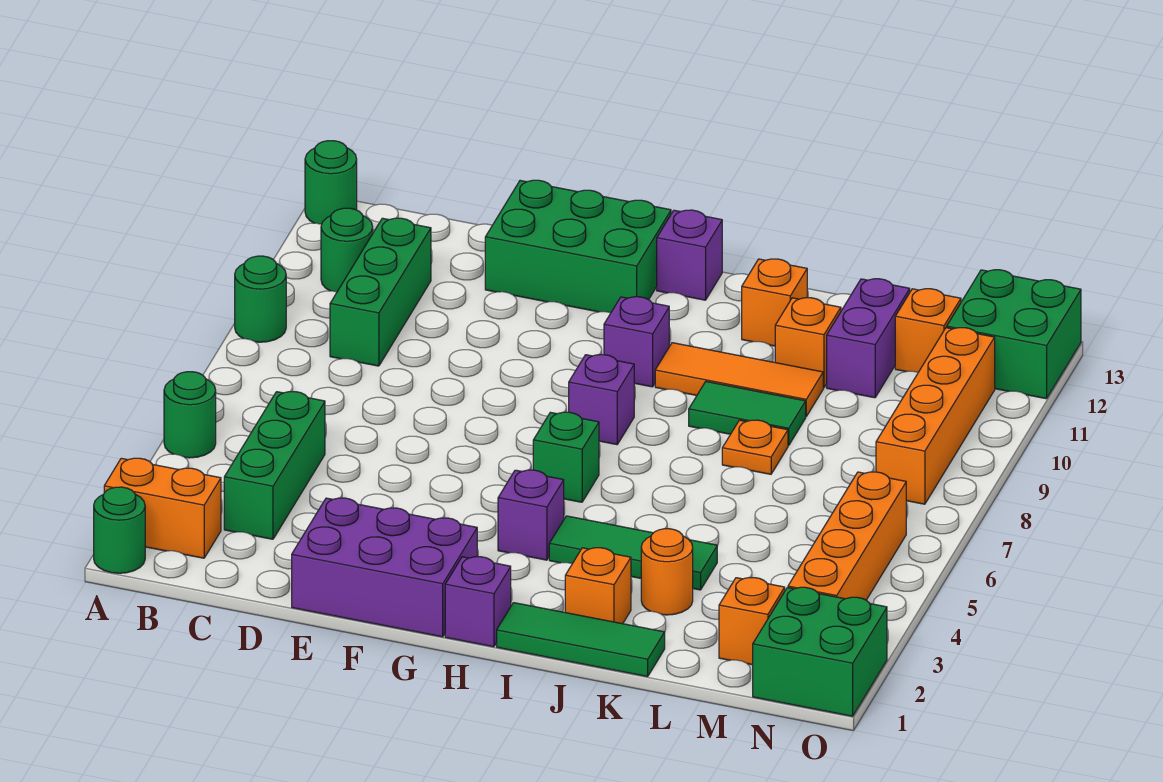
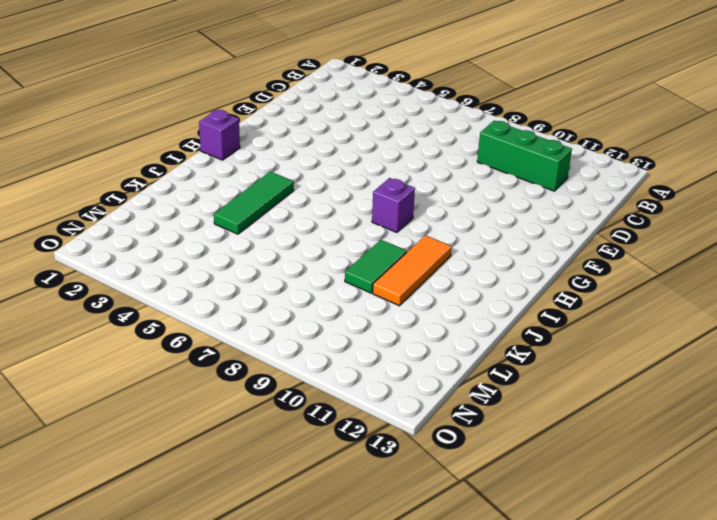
none -> green round brick A1 level 1
none -> orange brick A2:B2 level 1
none -> green round brick A5 level 1
none -> green round brick A9 level 1

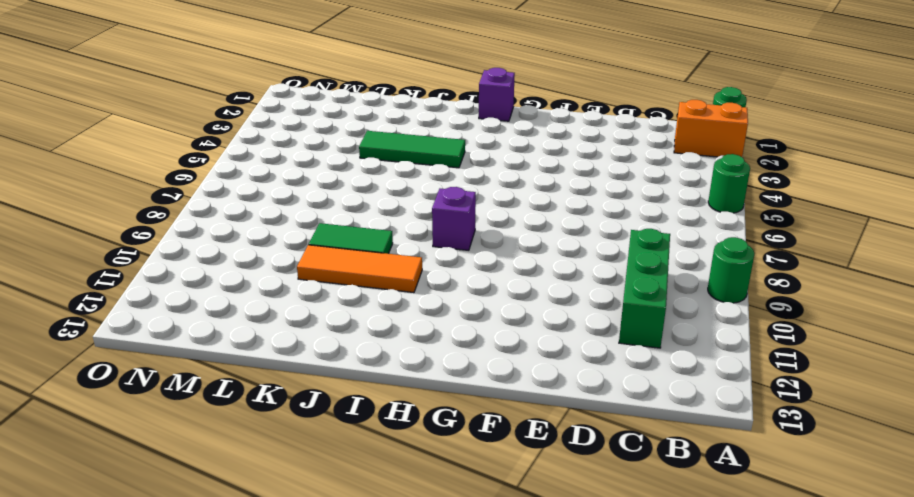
none -> green round brick A13 level 1
none -> green round brick B11 level 1
none -> green brick C3:C5 level 1
none -> purple brick E1:G2 level 1

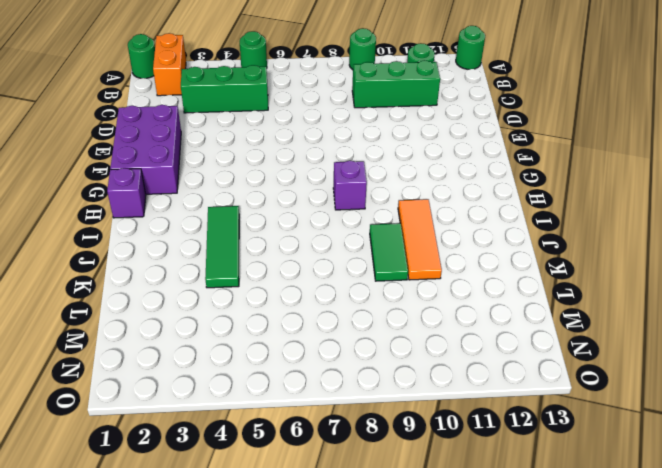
none -> green brick E12:G13 level 1
none -> purple brick H4 level 1
none -> green brick H6 level 1
none -> purple brick H10 level 1

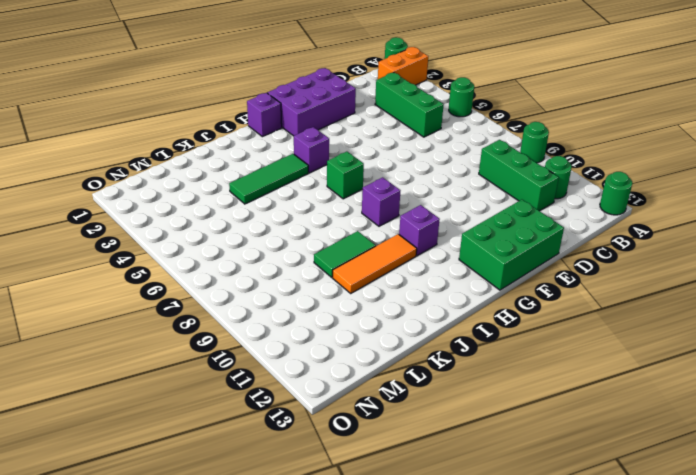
none -> purple brick H13 level 1
none -> green tile I1:K1 level 1
none -> orange brick J2 level 1
none -> orange brick J12 level 1

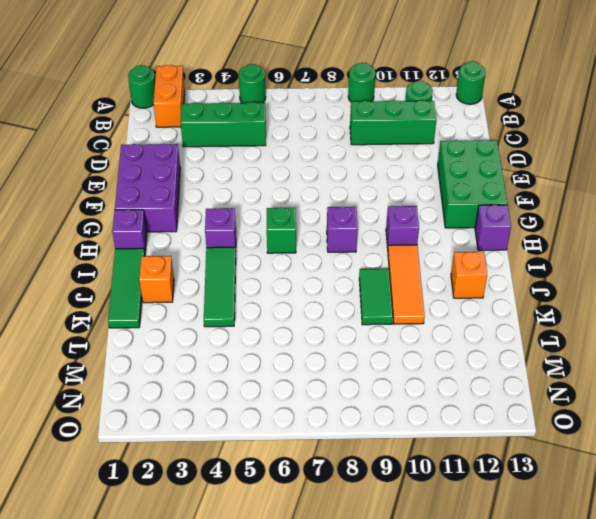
none -> orange round brick K3 level 1
none -> orange plate K8 level 1
none -> orange brick K11 level 1
none -> purple brick L11:L12 level 1

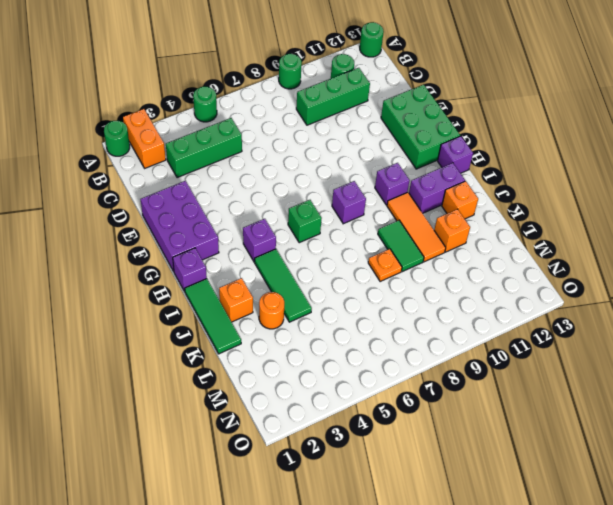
purple brick I11:I12 level 1 -> purple brick L11:L12 level 1
none -> orange brick M2 level 1
none -> orange brick M12 level 1
none -> green brick N1:O2 level 1
none -> orange brick N3:N6 level 1

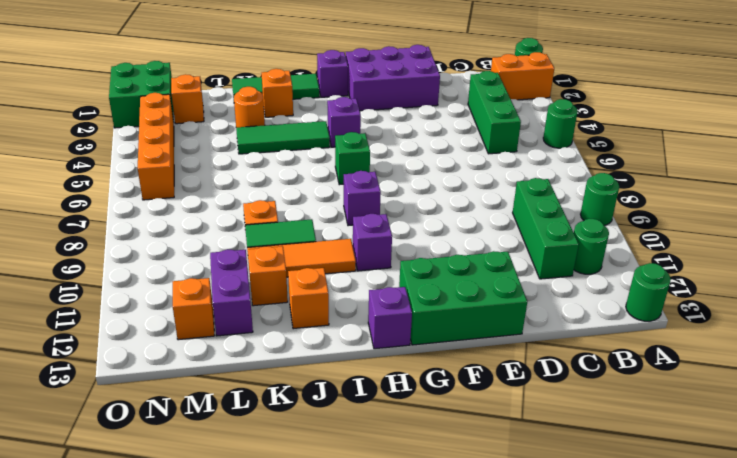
none -> orange brick N8:N11 level 1
none -> green brick N12:O13 level 1

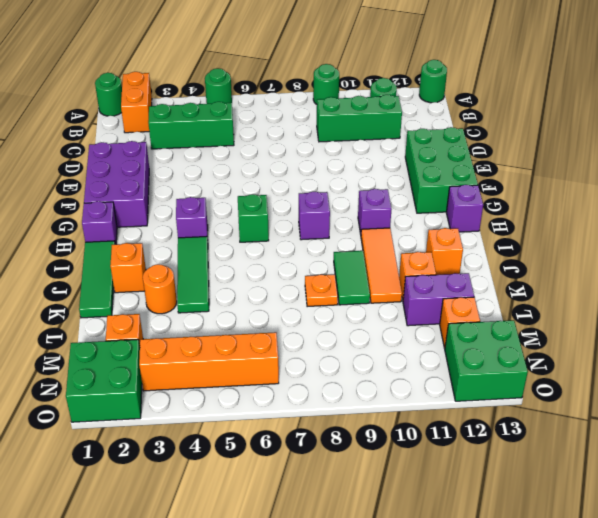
none -> orange brick N8:N11 level 1

